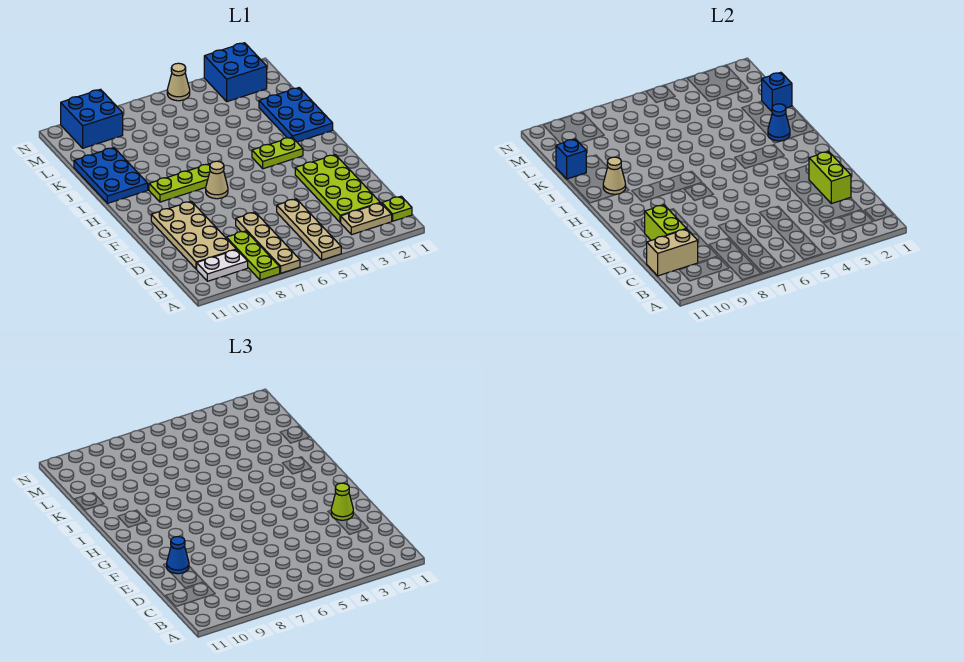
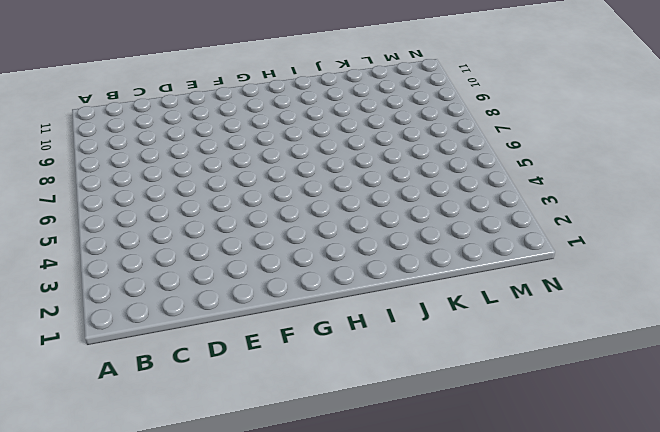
none -> tan plate A5:D5 level 1
none -> tan plate A7:D7 level 1
none -> lime plate A8:C8 level 1

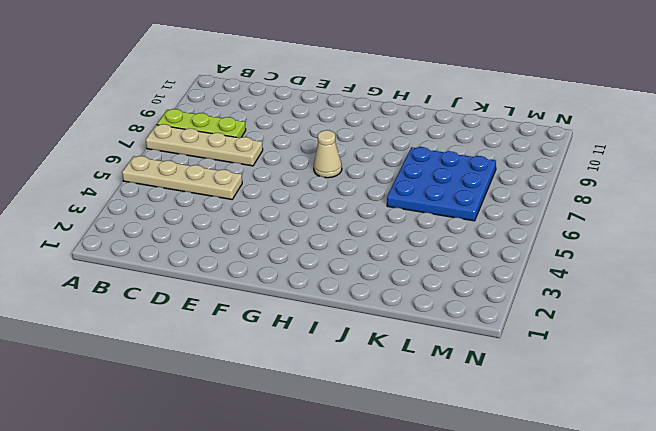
blue plate J6:L8 level 1 -> none
none -> lime plate B1 level 1
none -> tan plate B2:B3 level 1
none -> white plate B9:B10 level 1

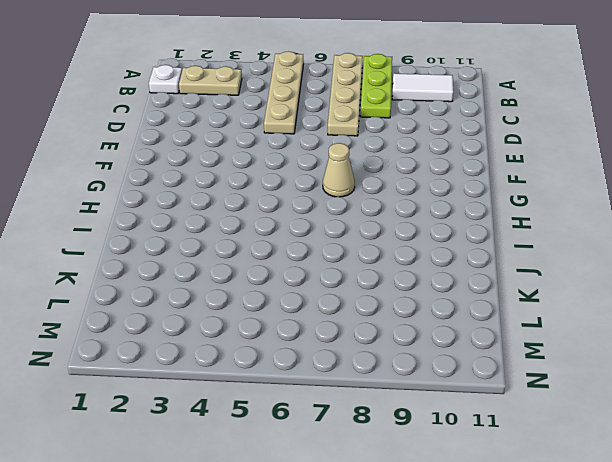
white plate B1 level 1 -> lime plate B1 level 1
white tile B9:B10 level 1 -> white plate B9:B10 level 1
none -> lime plate C2:F3 level 1
none -> tan plate C9:F10 level 1
none -> lime plate H3:H4 level 1

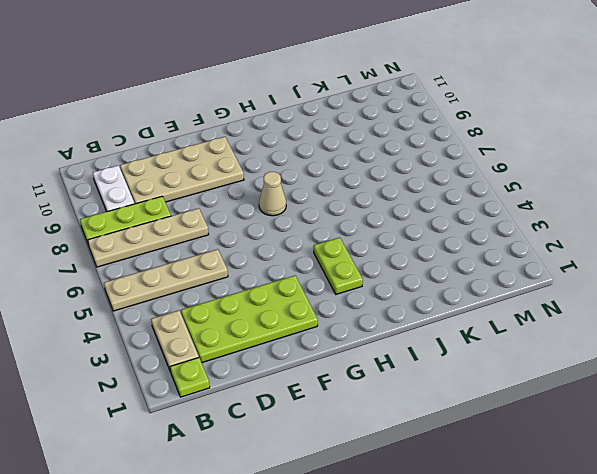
none -> lime plate H7:H9 level 1
none -> blue plate I1:K2 level 1
none -> blue plate I10:K11 level 1

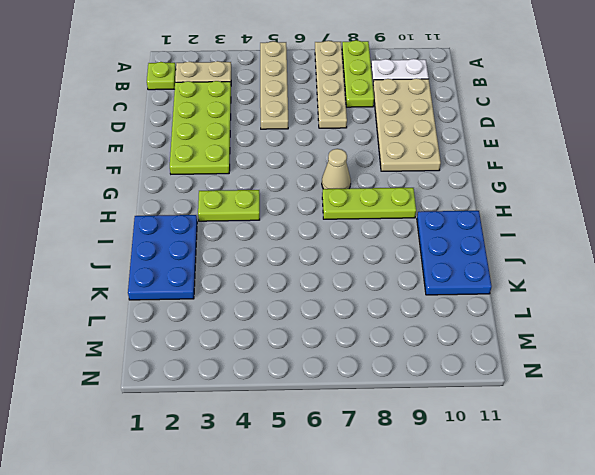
none -> blue brick M2:N3 level 1
none -> blue brick M9:N10 level 1
none -> tan cone N5 level 1

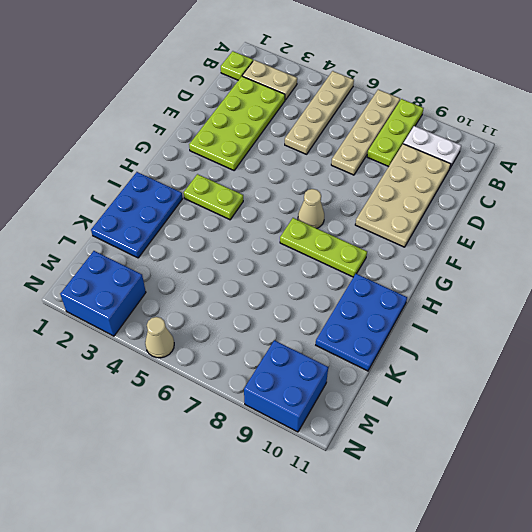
none -> tan brick C10:C11 level 2
none -> lime brick D2:E2 level 2
none -> lime brick D10:E10 level 2

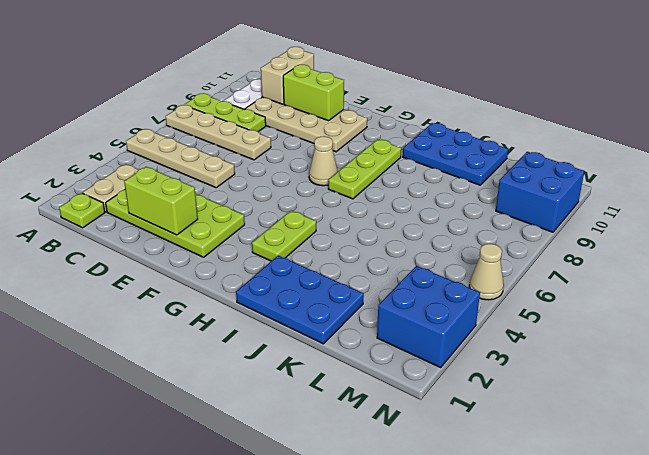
none -> blue cone I2 level 2
none -> tan cone I10 level 2
none -> blue brick K1 level 2

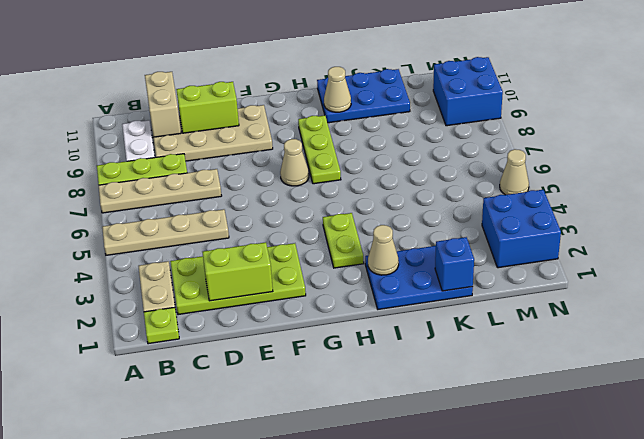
tan cone I2 level 2 -> blue cone I2 level 2
none -> blue brick K11 level 2
none -> lime cone E2 level 3
none -> blue cone E10 level 3

